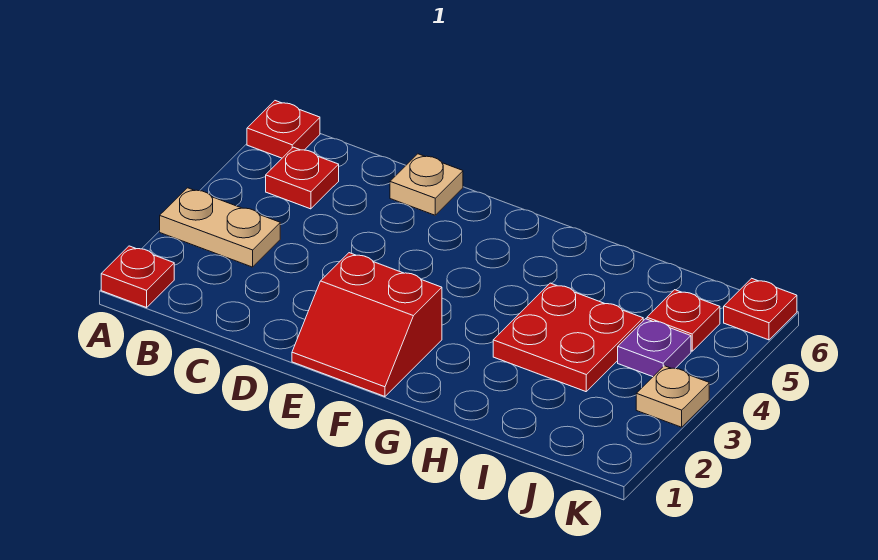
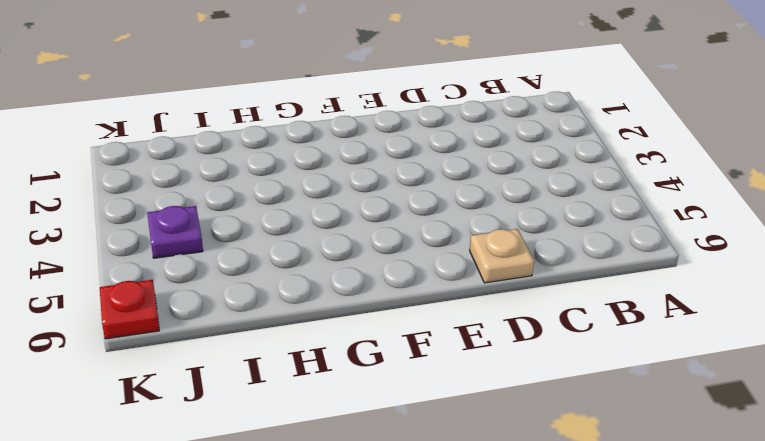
none -> red plate A1 level 1
none -> tan plate A3:B3 level 1

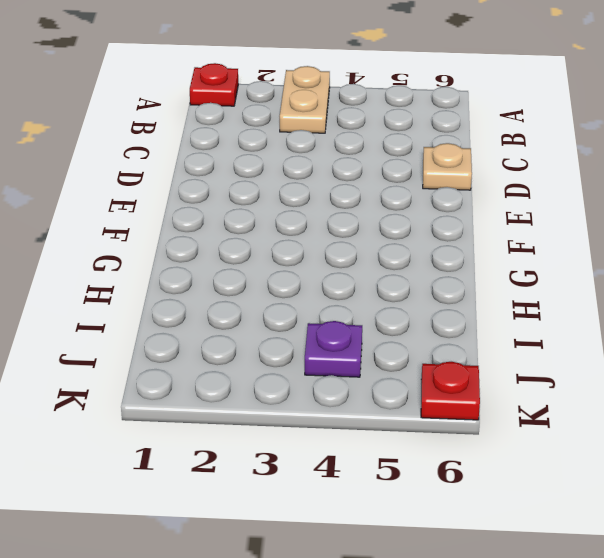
none -> red plate A6 level 1
none -> red plate B5 level 1

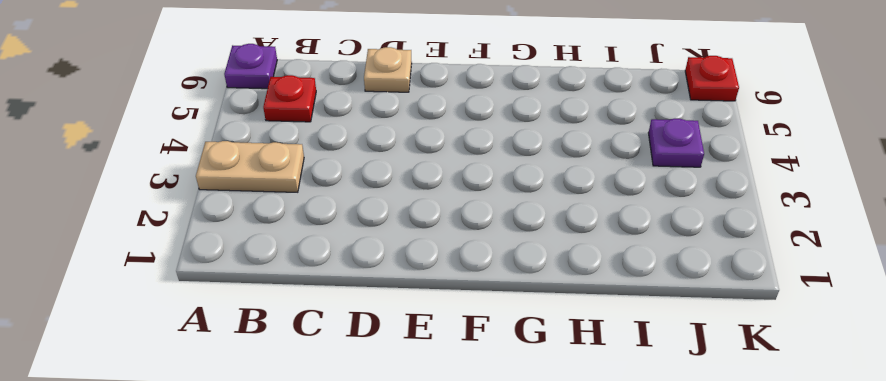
purple plate A6 level 1 -> red plate A6 level 1
none -> red plate A1 level 1
none -> red slope E1:F2 level 1 top 2

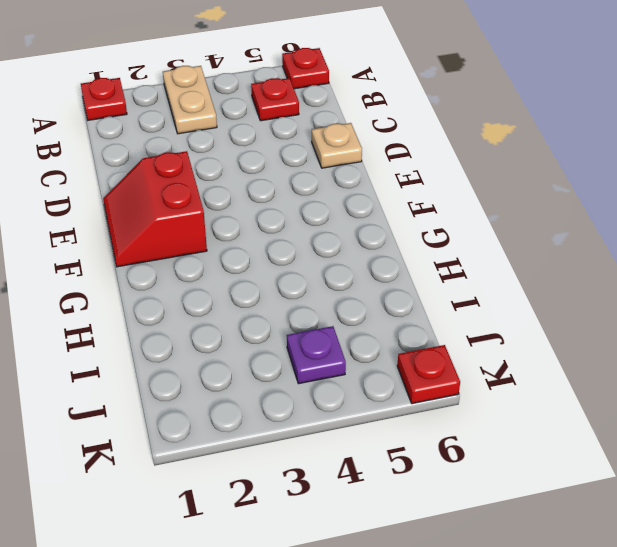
none -> red plate H3:I4 level 1
none -> red plate J5 level 1

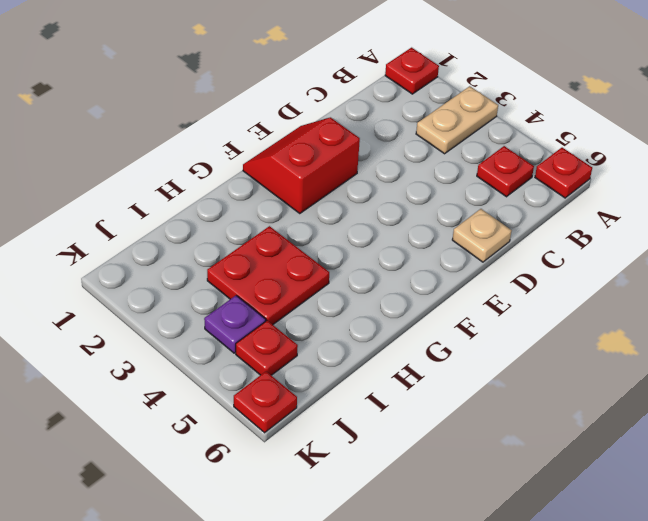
none -> tan plate K3 level 1

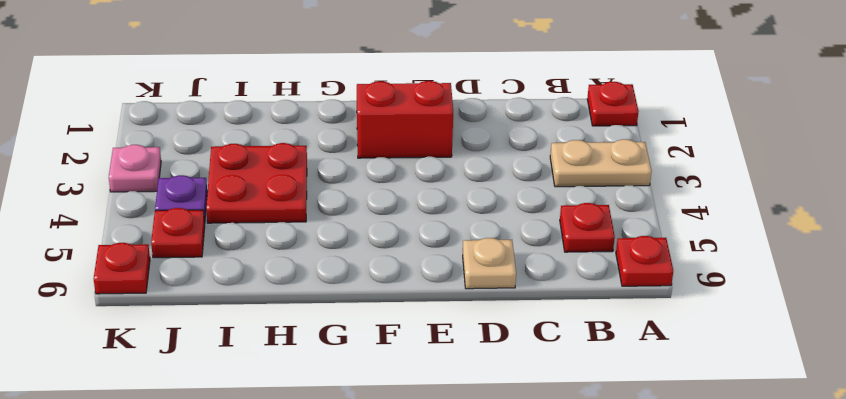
pink plate K3 level 1 -> tan plate K3 level 1

